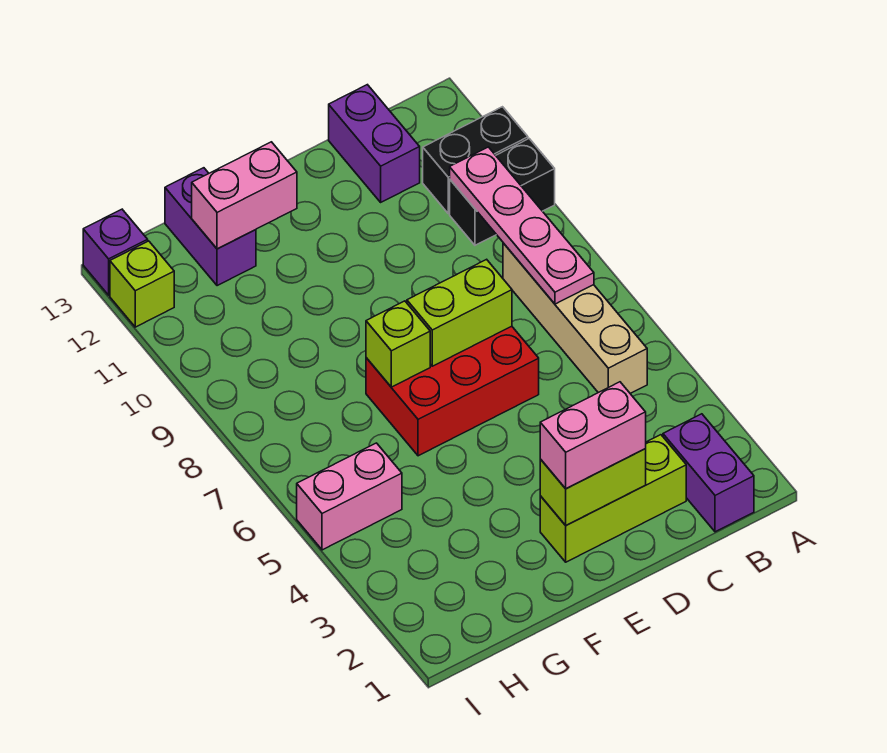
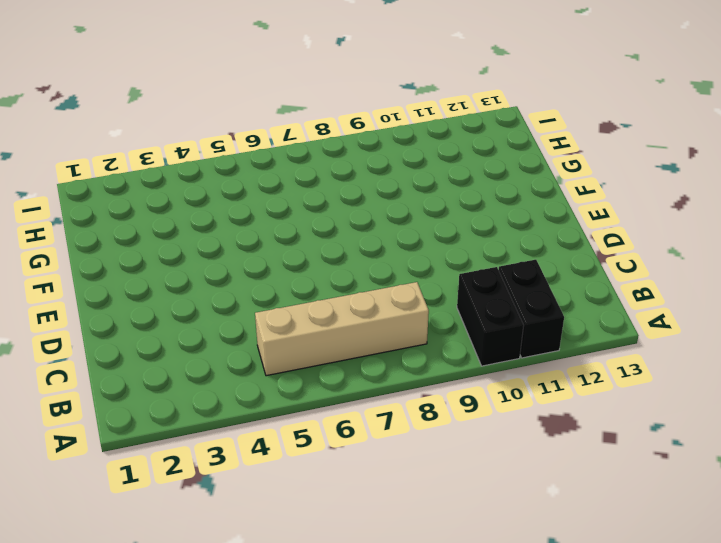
none -> purple brick B1:B2 level 1
none -> lime brick C2:E2 level 1
none -> purple brick C12:C13 level 1

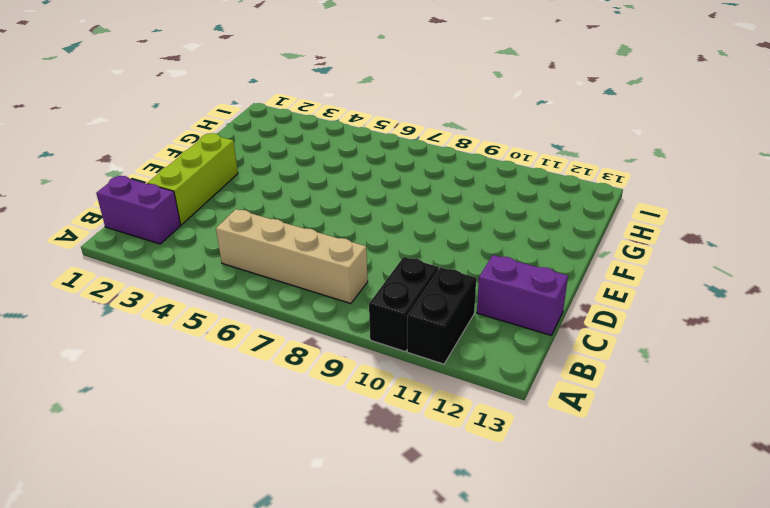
none -> red brick D6:F7 level 1
none -> purple brick G12:G13 level 1
none -> pink brick H5:I5 level 1

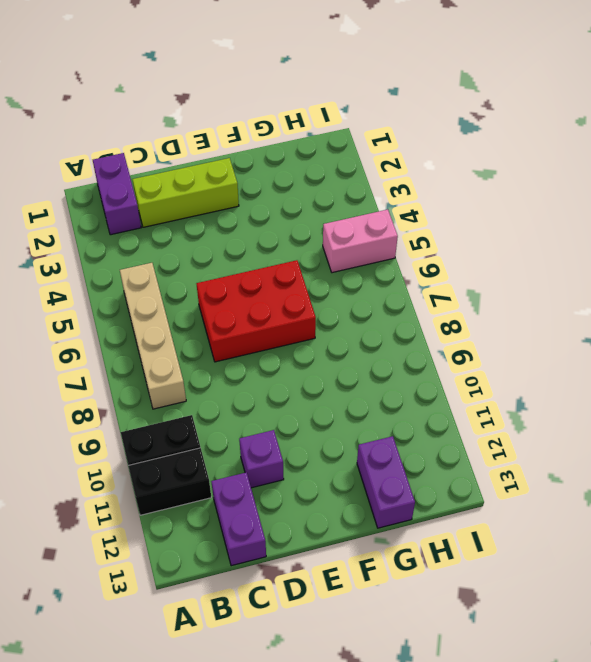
purple brick D11 level 1 -> purple brick I13 level 1
none -> lime brick I12 level 1
none -> pink plate B7:B10 level 2
none -> lime brick D2:E2 level 2

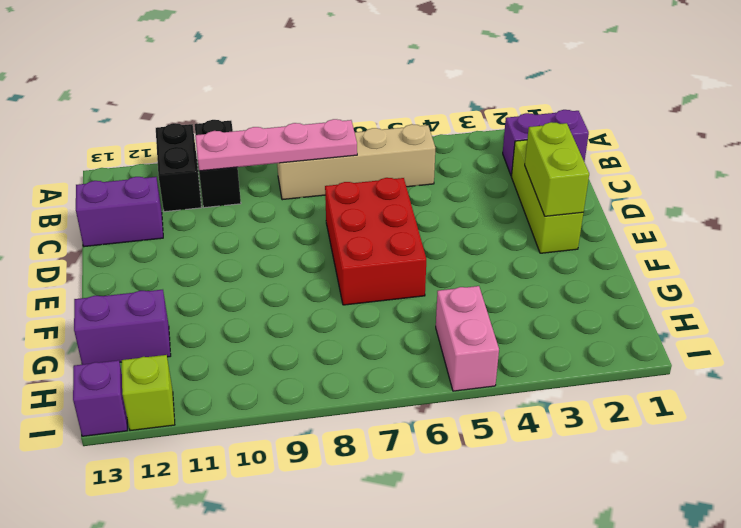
none -> lime brick D7:E7 level 2
none -> lime brick F7 level 2
none -> pink brick F12:G12 level 2

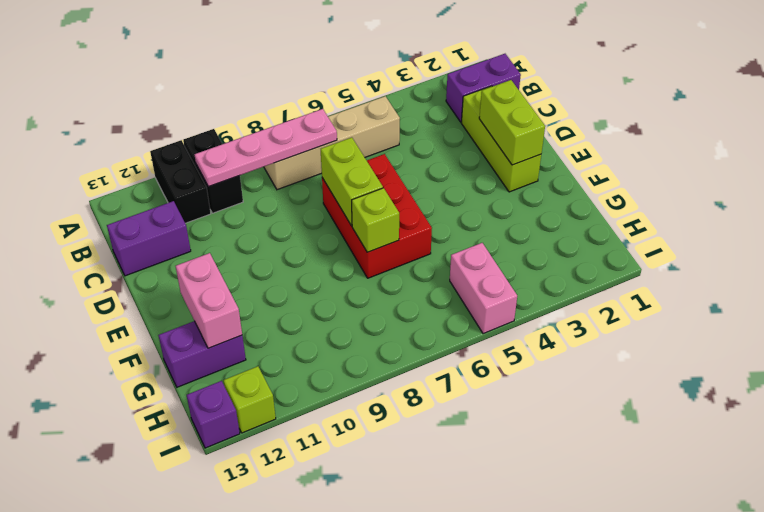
none -> pink brick D2:E2 level 3

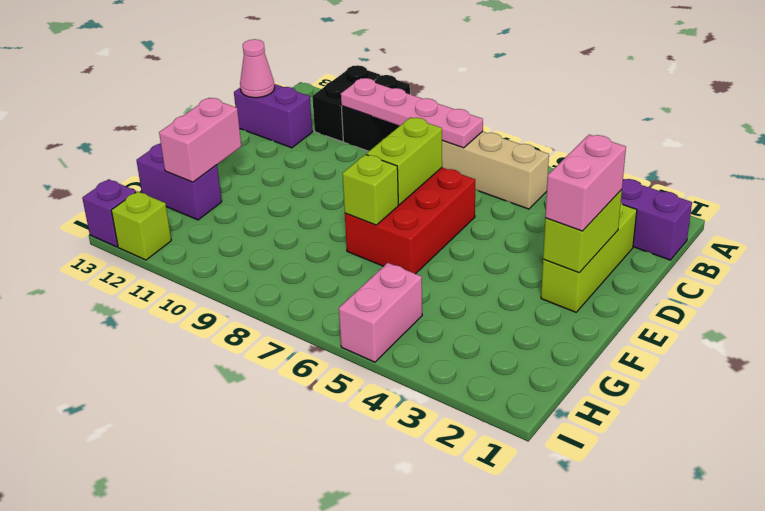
pink cone C13 level 2 -> none

